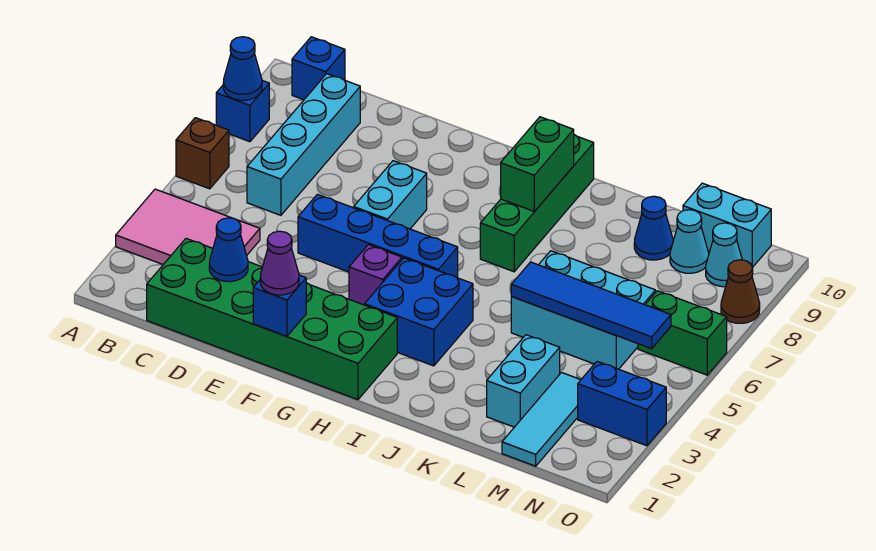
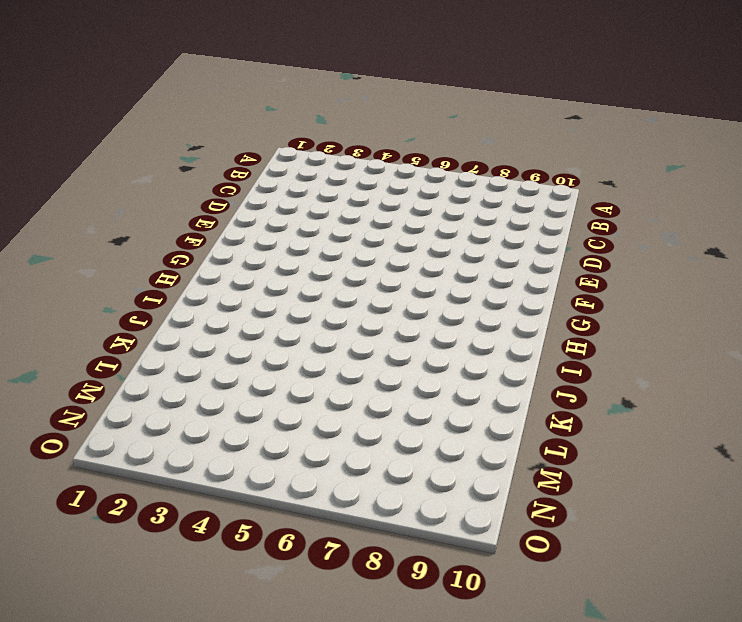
none -> pink tile A3:C4 level 1
none -> brown brick A6 level 1
none -> blue brick A8 level 1

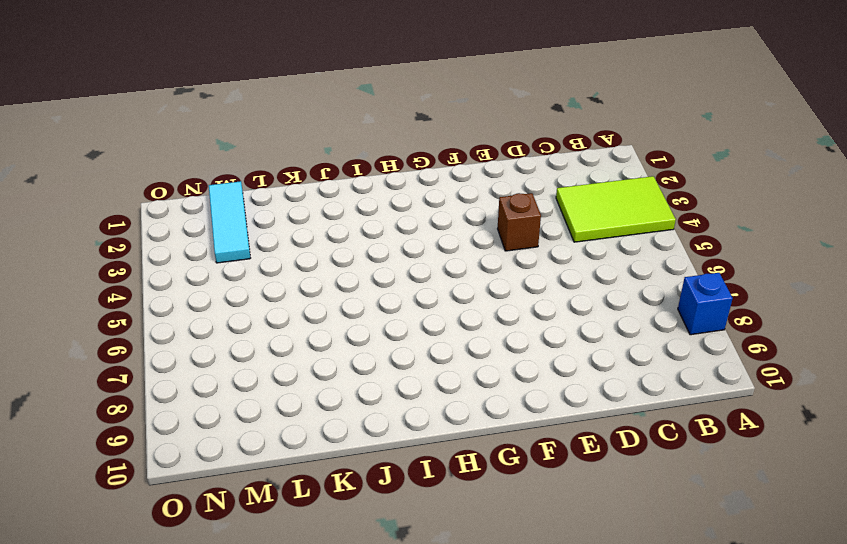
lime tile A3:C4 level 1 -> pink tile A3:C4 level 1
brown brick E4 level 1 -> brown brick A6 level 1
none -> blue brick B10 level 1
none -> green brick C1:H2 level 1
none -> cyan brick C6:C9 level 1

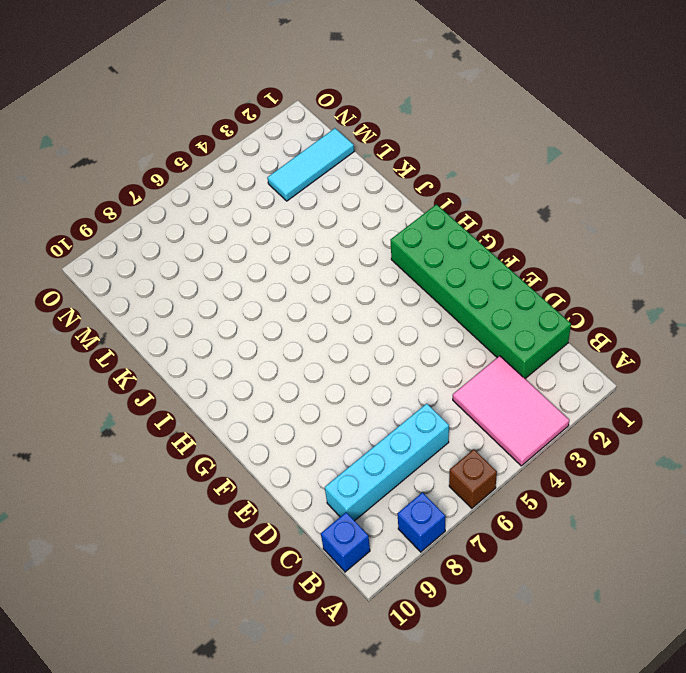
none -> blue brick E5:H5 level 1
none -> cyan brick F6:F7 level 1
none -> purple brick G4 level 1

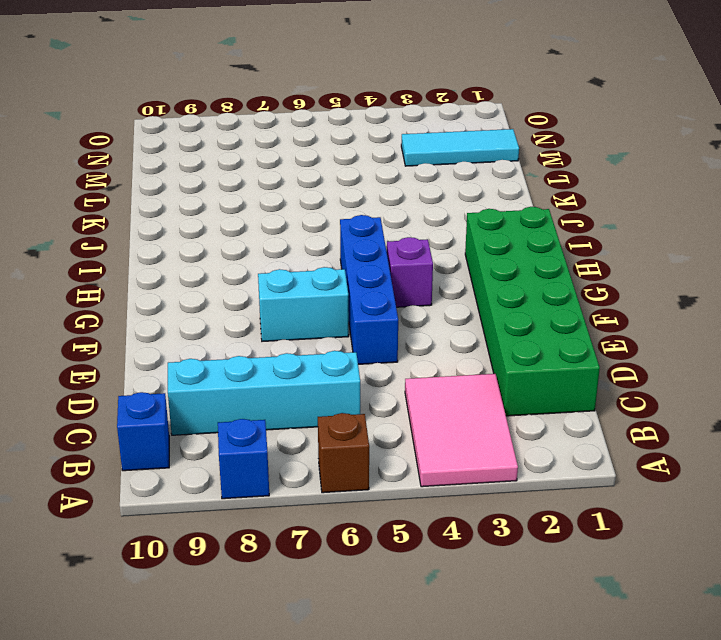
none -> blue brick H3:I4 level 1
none -> green brick I7:I10 level 1
none -> cyan brick K5:M6 level 1

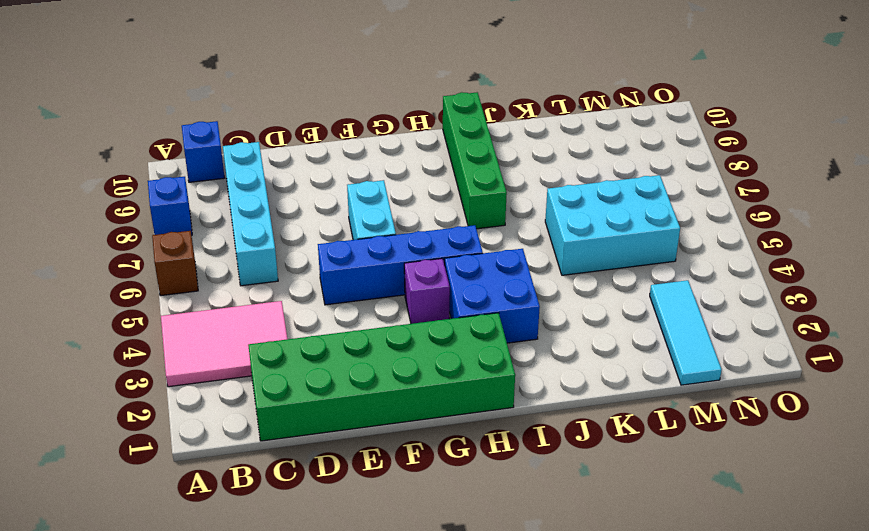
none -> cyan brick L2:L3 level 1
none -> blue cone L9 level 1
none -> cyan cone M9 level 1

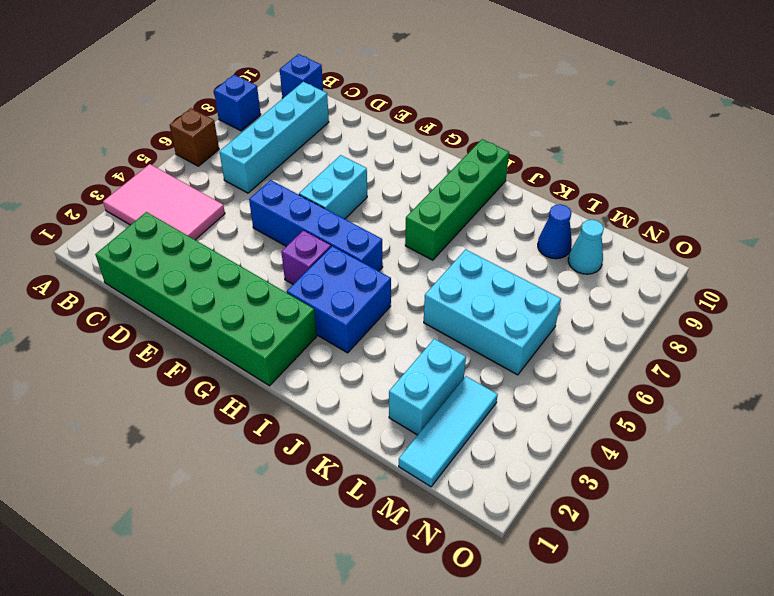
none -> cyan brick M10:N10 level 1
none -> blue brick N3:O3 level 1
none -> green brick N6:O6 level 1

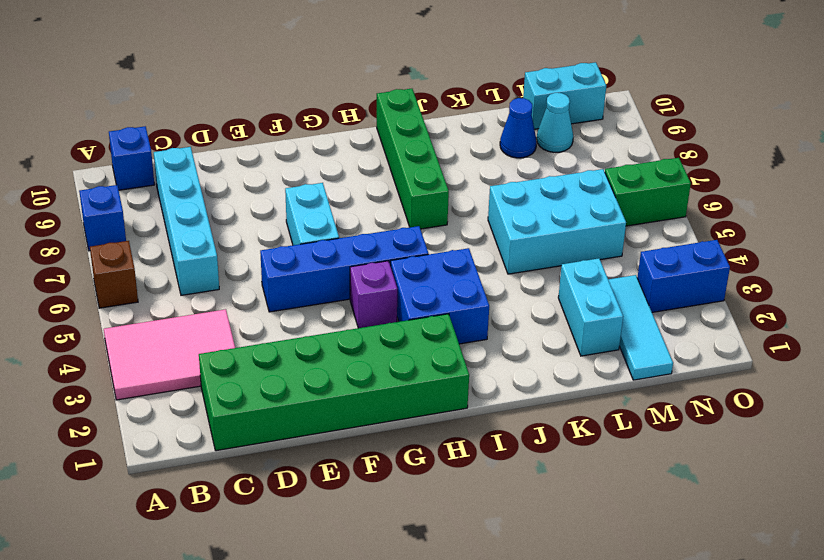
none -> cyan cone N9 level 1
none -> brown cone O8 level 1
none -> blue cone A8 level 2

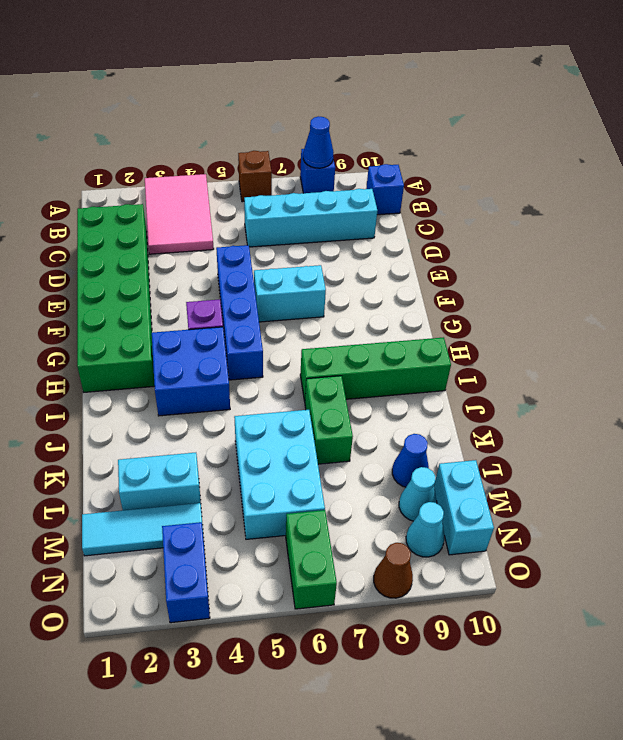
green brick J7:K7 level 1 -> green brick I8:I9 level 2
none -> blue cone D2 level 2
none -> blue brick F1 level 2
none -> blue tile K5:N5 level 2

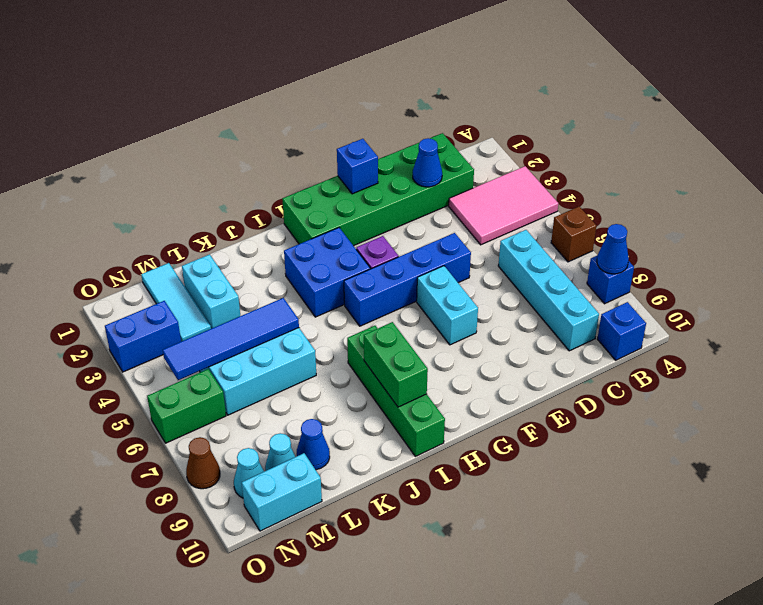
none -> purple cone F1 level 3

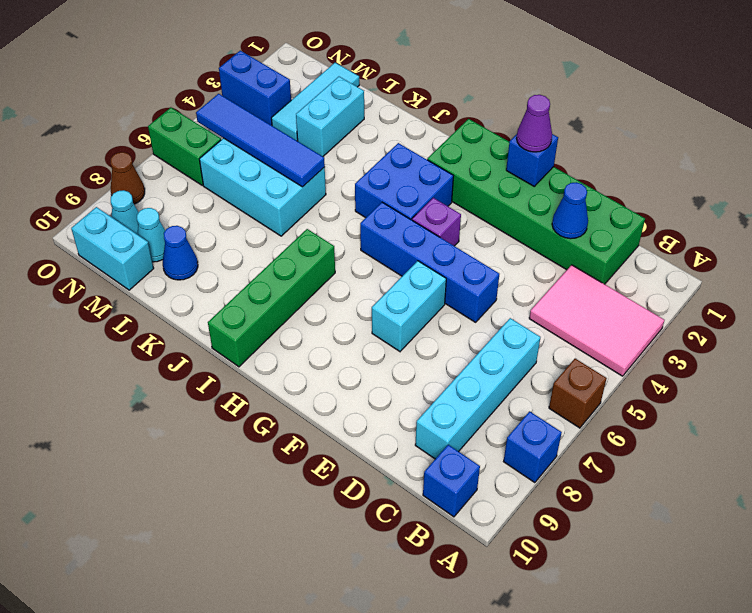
none -> blue cone A8 level 2
none -> green brick I8:I9 level 2

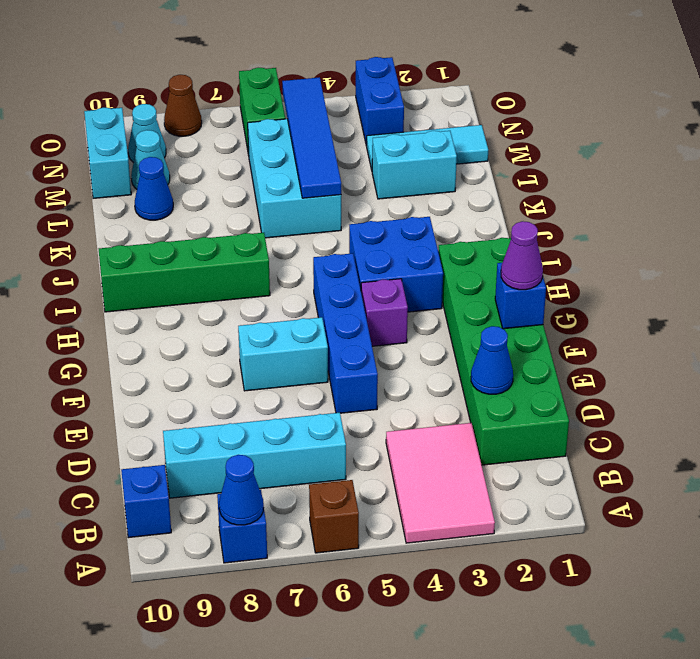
none -> green brick I8:I9 level 2

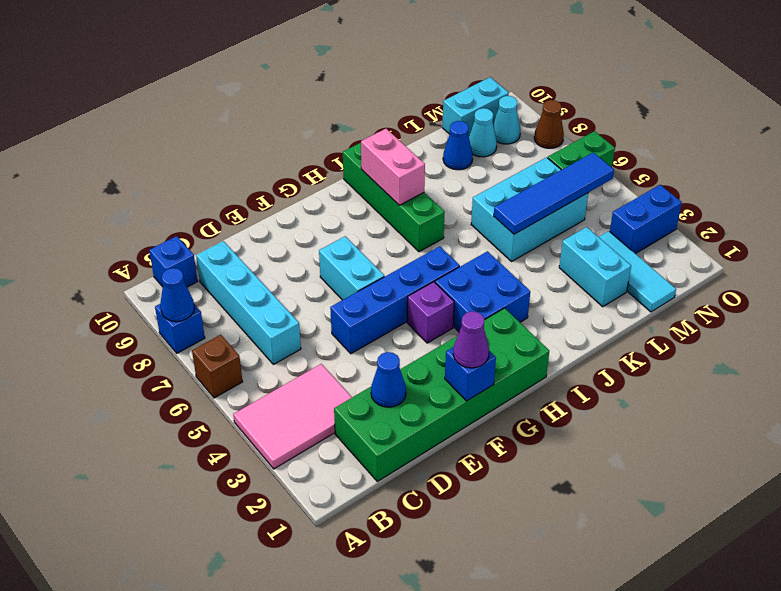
pink brick I8:I9 level 2 -> green brick I8:I9 level 2

